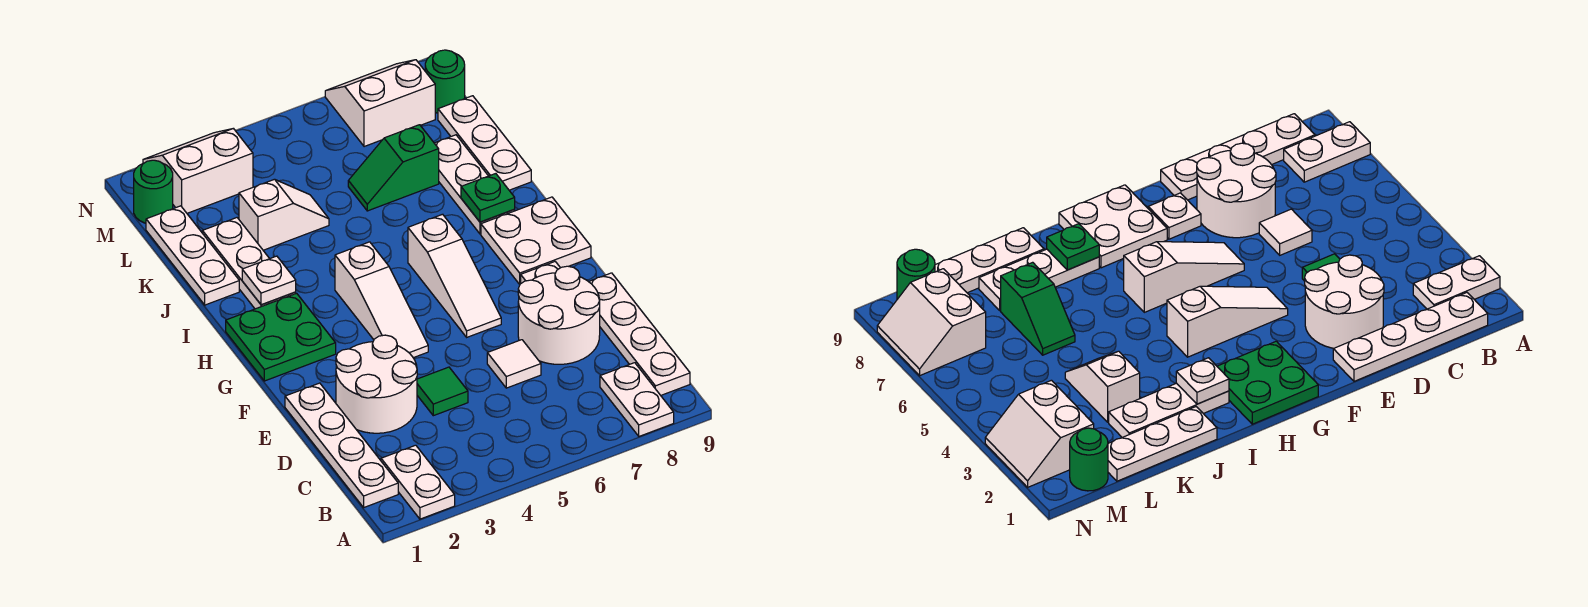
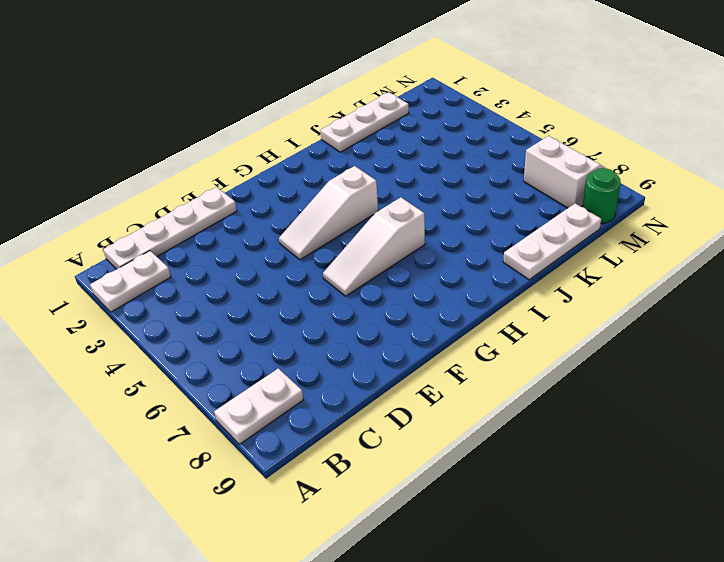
none -> white plate B9:E9 level 1
none -> white round brick D2:E3 level 1
none -> green tile D4 level 1

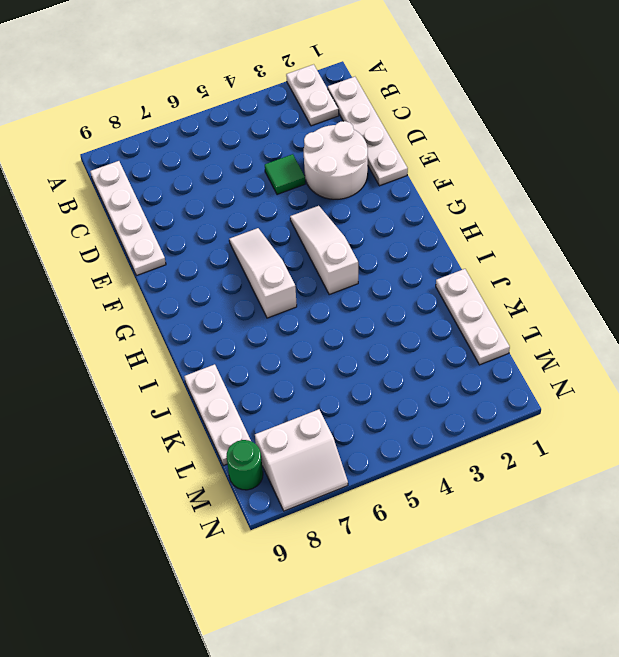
none -> white plate A8:B8 level 1
none -> white tile D6 level 1
none -> white round brick D7:E8 level 1

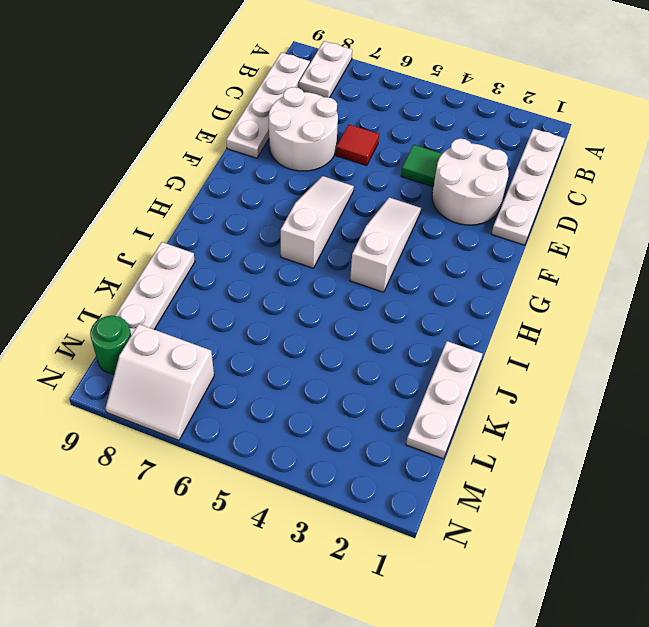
red tile D6 level 1 -> white tile D6 level 1
none -> white plate A2:B2 level 1
none -> white plate F8 level 1
none -> green plate G1:H2 level 1

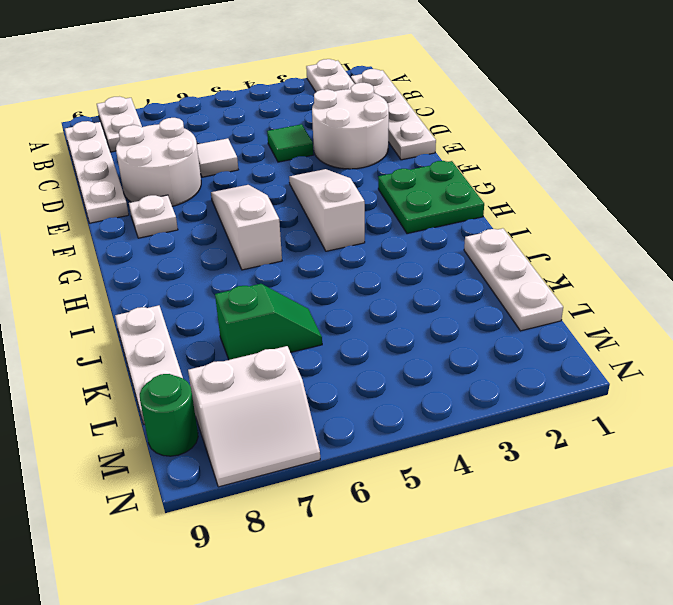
none -> white plate G8:H9 level 1
none -> white plate I2:K2 level 1
none -> white plate I8:K8 level 1

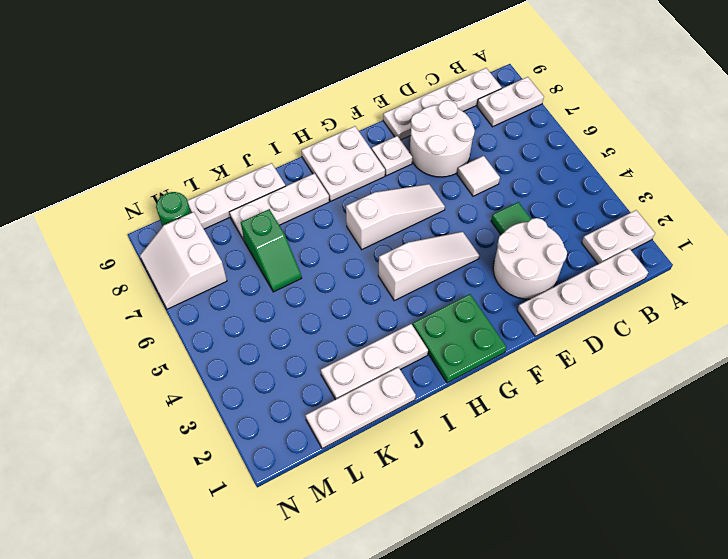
none -> white slope K3:K4 level 1 top 3
none -> green round brick M1 level 1
none -> white slope M2:N3 level 1 top M

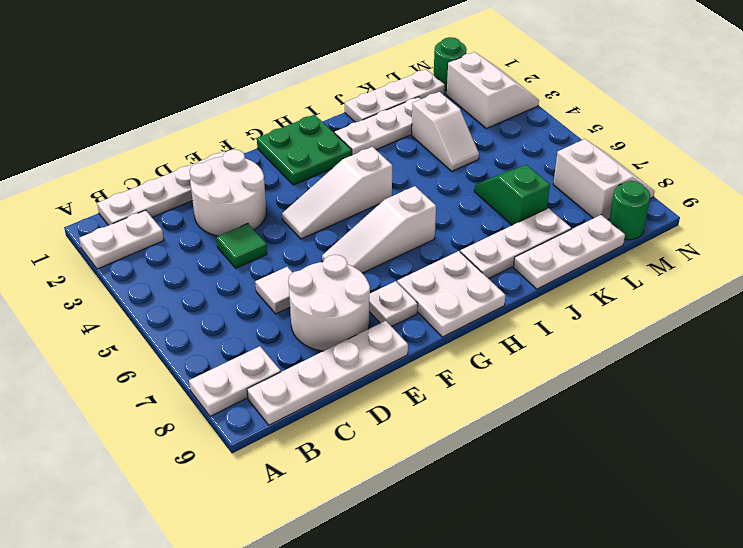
none -> white plate I2 level 2
none -> green plate I8 level 2

